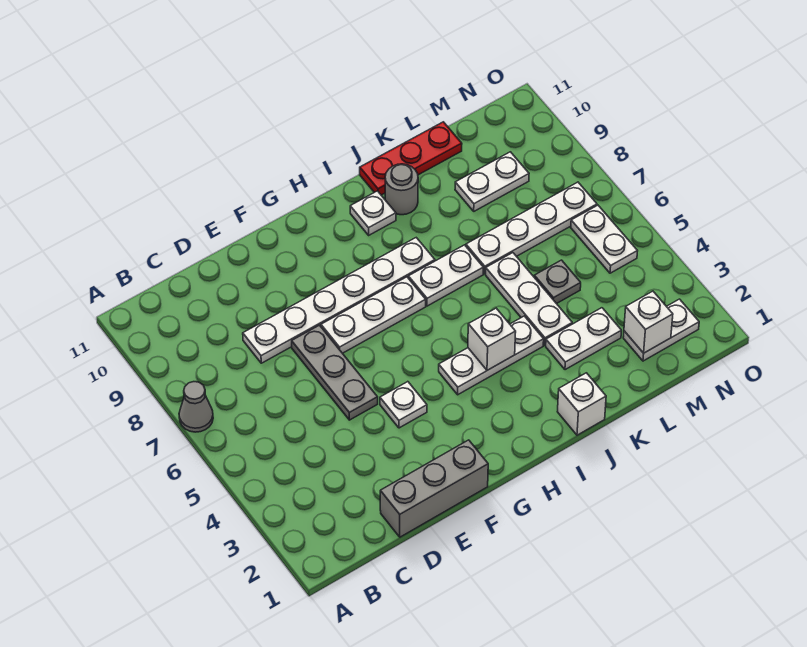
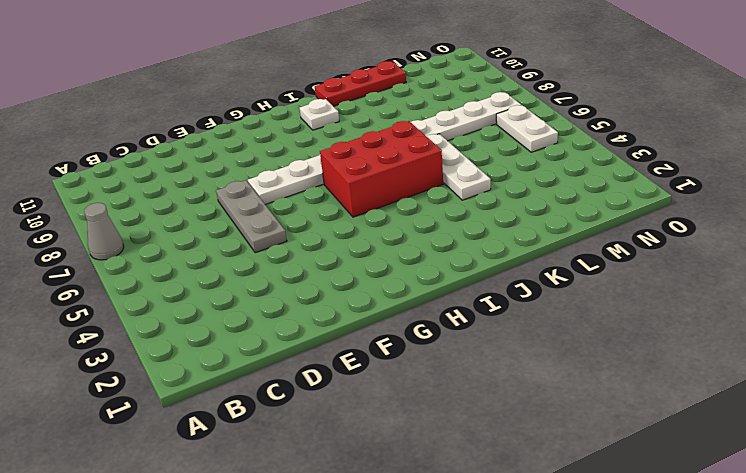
red brick H5:J6 level 1 -> none
none -> grey brick D1:F1 level 1
none -> white plate D8:I8 level 1
none -> white plate F4 level 1

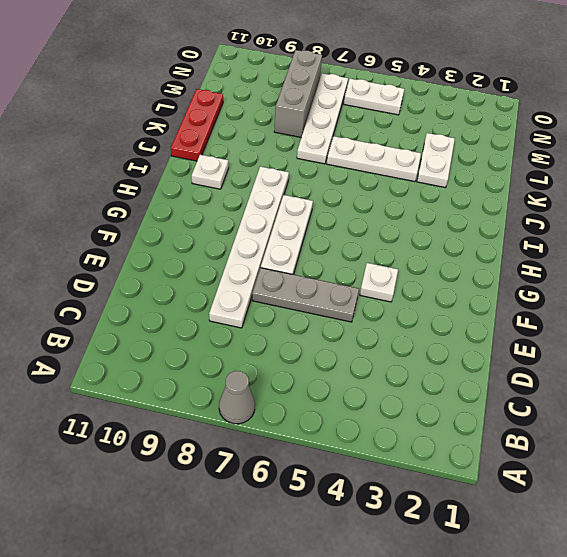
grey brick L8:N8 level 1 -> grey brick D1:F1 level 1
none -> white plate H4:J4 level 1
none -> white plate I7:J7 level 1
none -> white brick J1 level 1

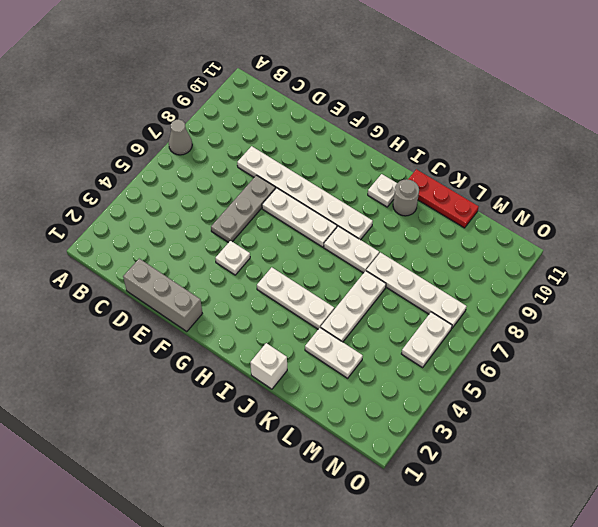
none -> grey plate L5 level 1
none -> white plate L9:M9 level 1
none -> white plate M2:N2 level 1

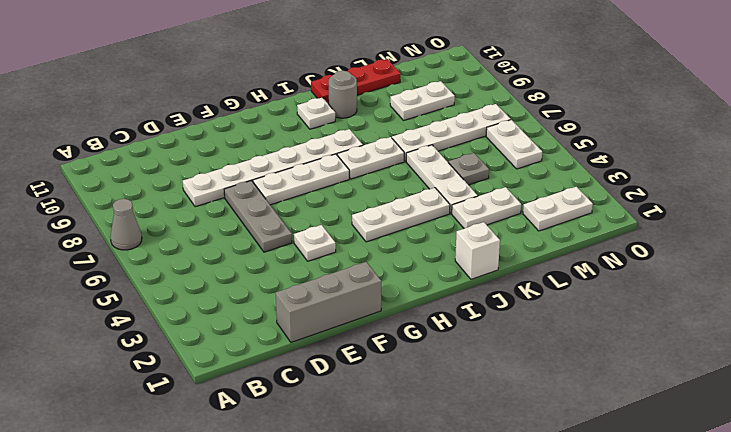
none -> white brick I4 level 2
none -> white brick M2 level 2

